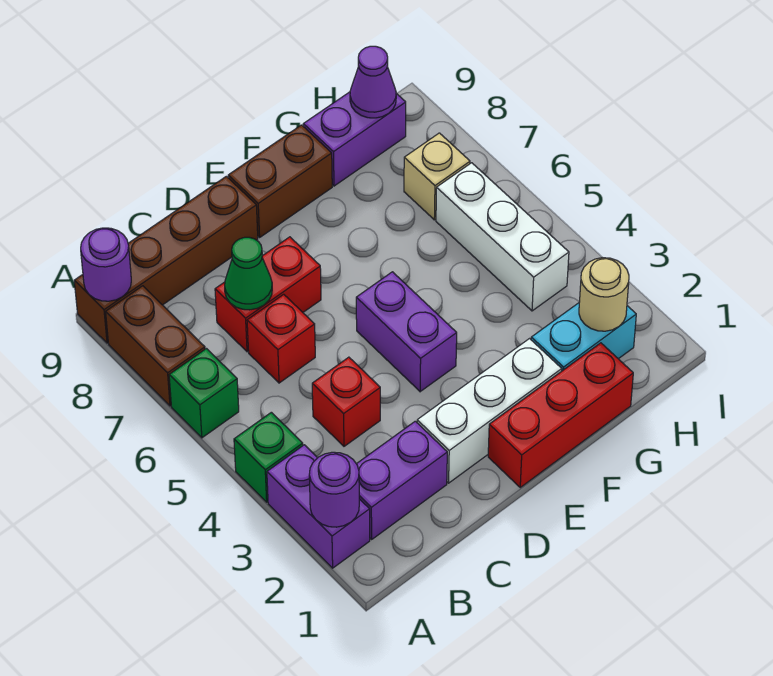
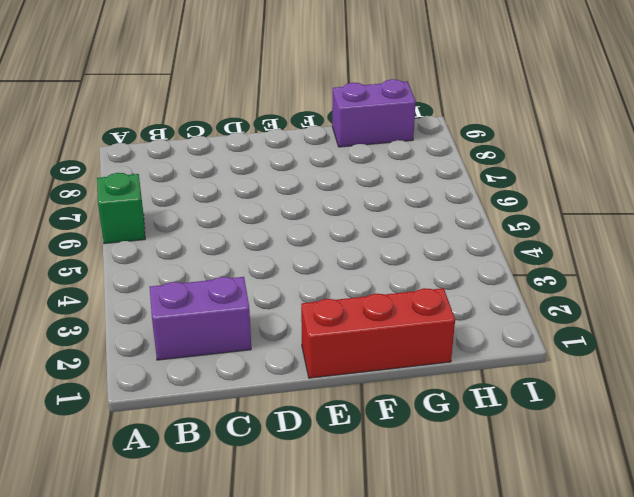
none -> purple brick A2:A3 level 1
none -> green brick A4 level 1
none -> brown brick A7:A8 level 1

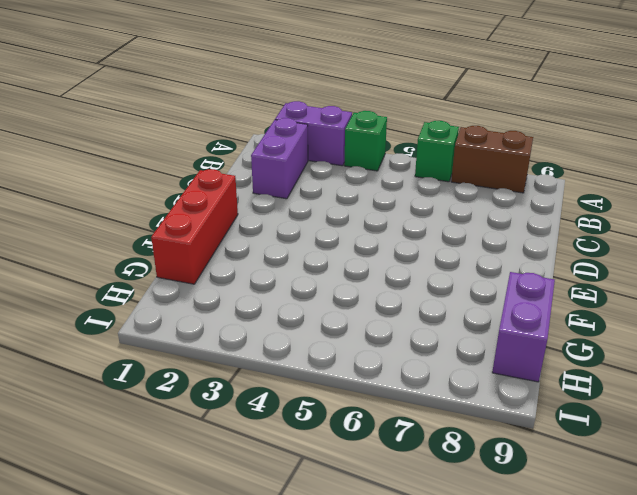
none -> brown brick A9:D9 level 1
none -> red brick C4 level 1
none -> red brick C6 level 1

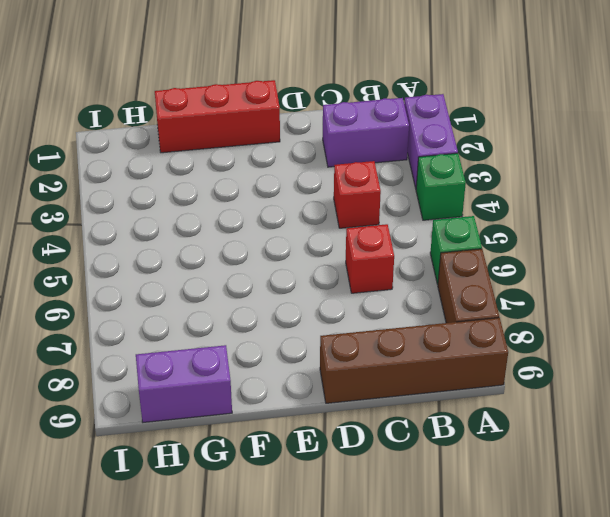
none -> red brick C7:D7 level 1
none -> white brick D2:F2 level 1
none -> purple brick E4:E5 level 1

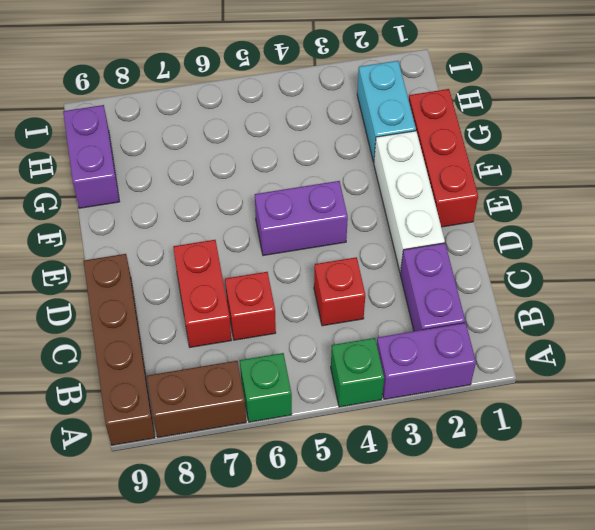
none -> brown brick E9:F9 level 1
none -> white brick H4:H6 level 1
none -> tan brick H7 level 1

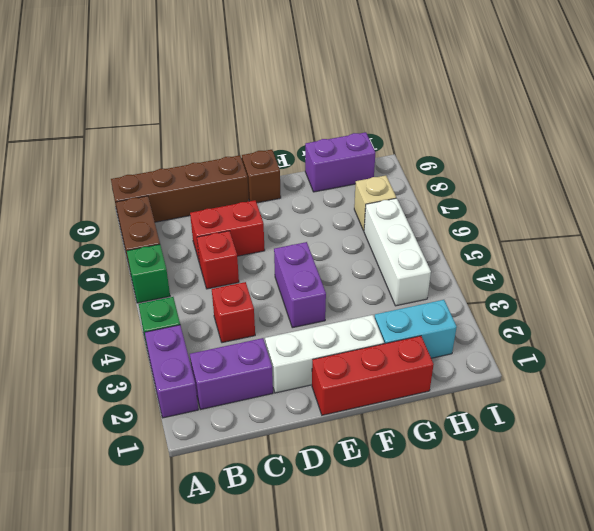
brown brick E9 level 1 -> brown brick E9:F9 level 1
none -> purple round brick A2 level 2
none -> purple round brick A9 level 2
none -> green cone C7 level 2

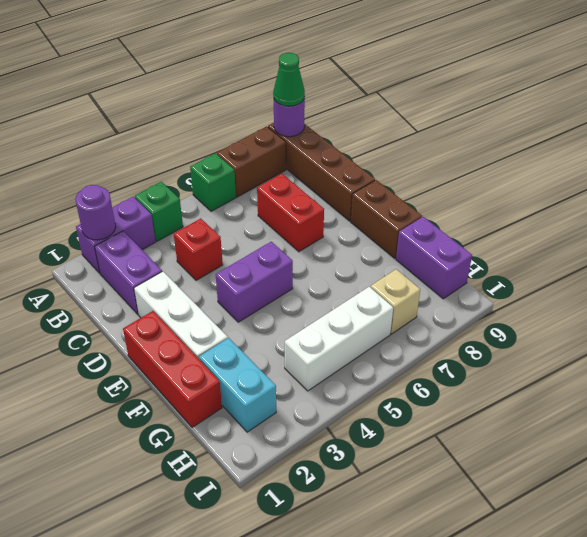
green cone A9 level 3 -> green cone C7 level 2
none -> red brick C6 level 1
none -> tan round brick H2 level 2
none -> purple cone H9 level 2

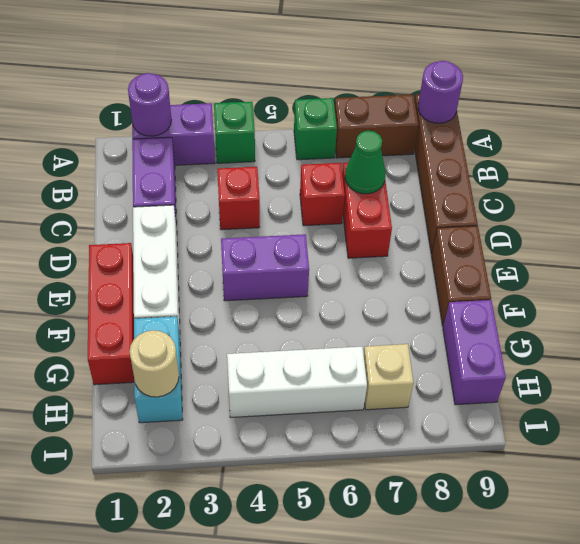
none -> purple cone H9 level 2

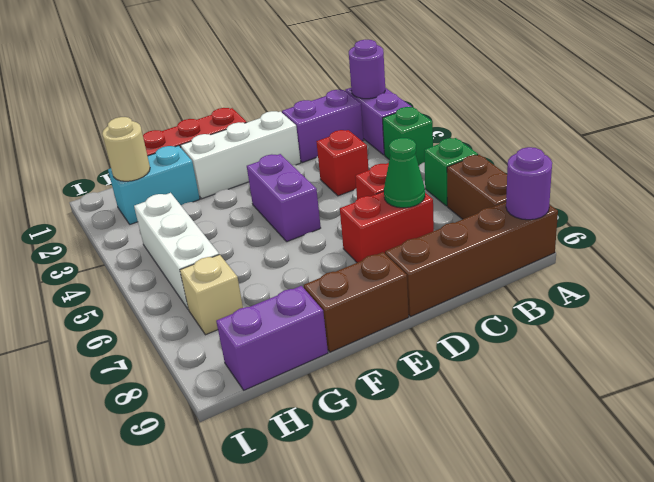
none -> purple cone H9 level 2

